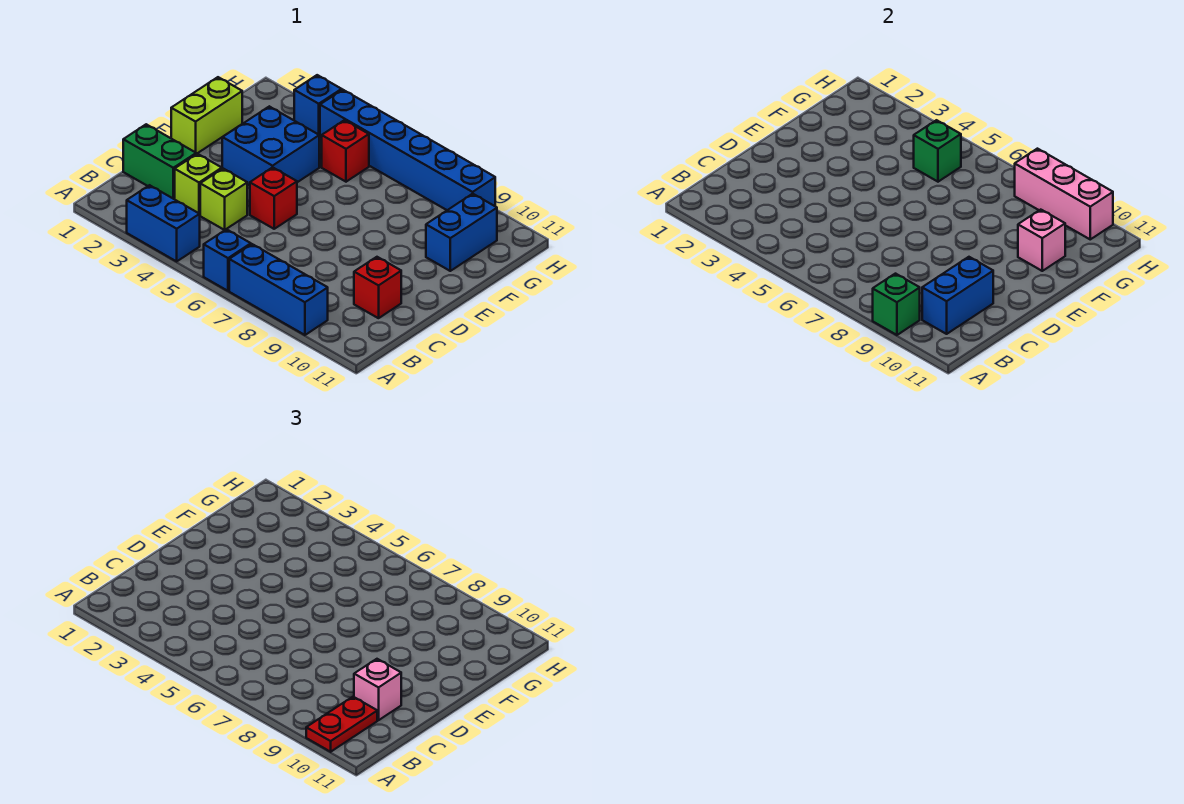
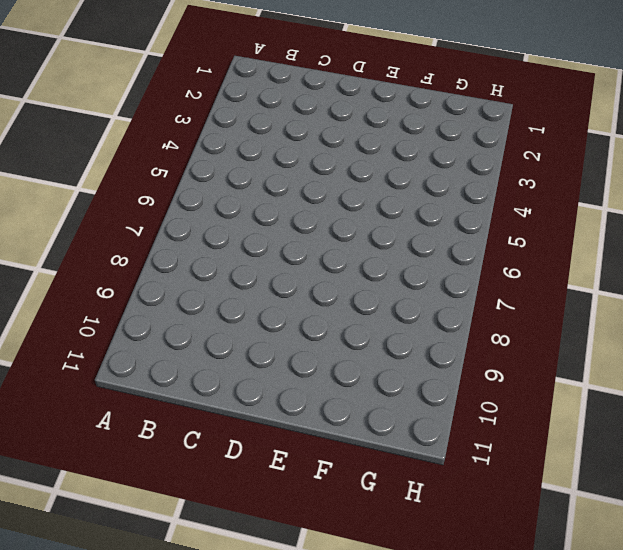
none -> blue brick A3:A4 level 1
none -> blue brick A6 level 1
none -> blue brick A7:A9 level 1

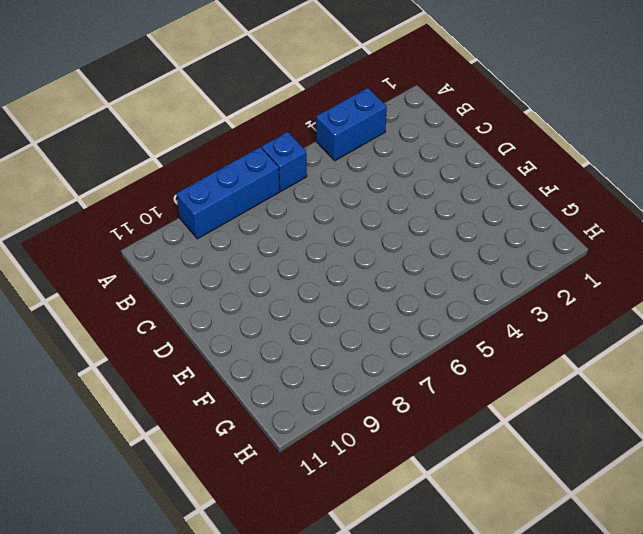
none -> green brick C1:C2 level 1
none -> lime brick C3 level 1
none -> lime brick C4 level 1

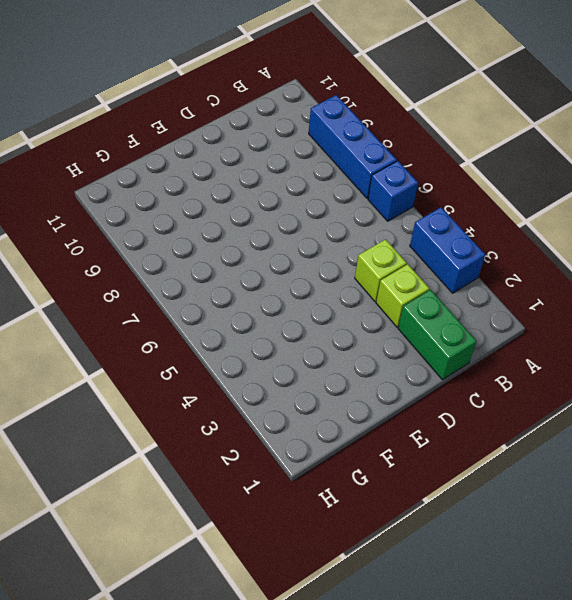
none -> red brick C10 level 1
none -> red brick D5 level 1
none -> lime brick E1:F1 level 1

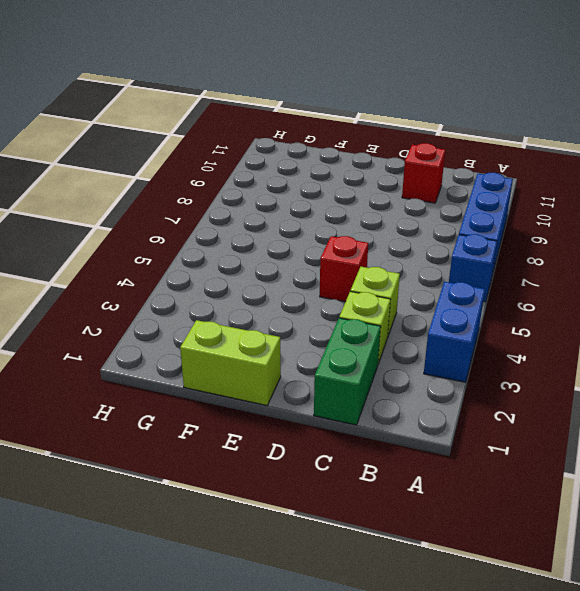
none -> blue brick E3:F4 level 1
none -> blue brick F10:G10 level 1
none -> red brick G5 level 1

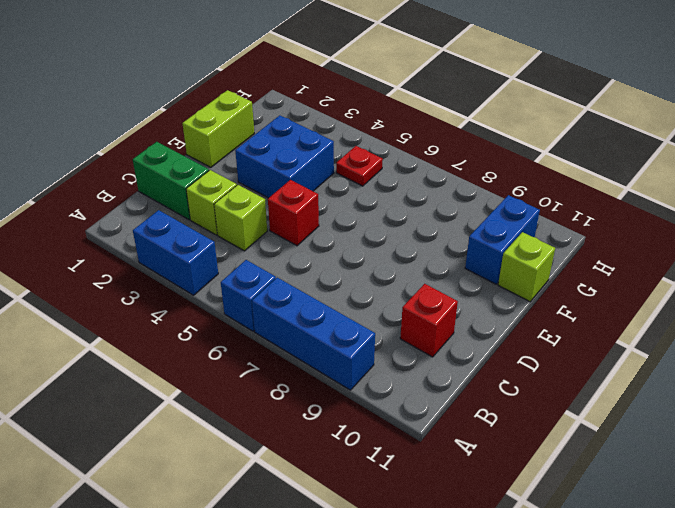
lime brick F11 level 1 -> none
red plate G5 level 1 -> red brick G5 level 1
none -> blue brick H3 level 1
none -> blue brick H4:H9 level 1
none -> green brick A9 level 2

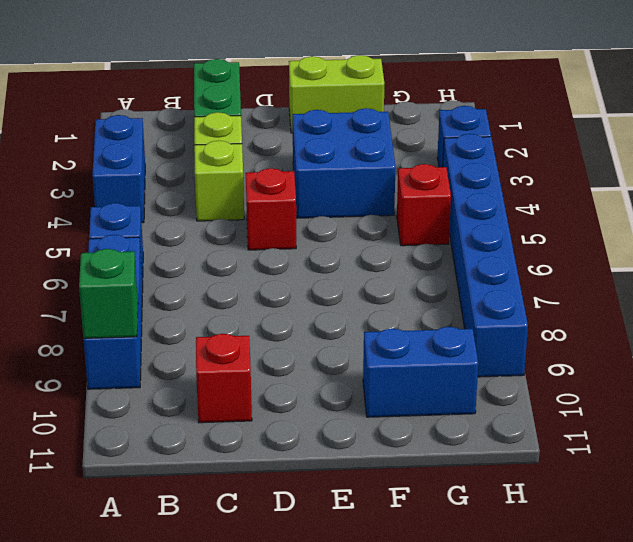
none -> blue brick B10:C10 level 2
none -> pink brick F10 level 2
none -> green brick G5 level 2

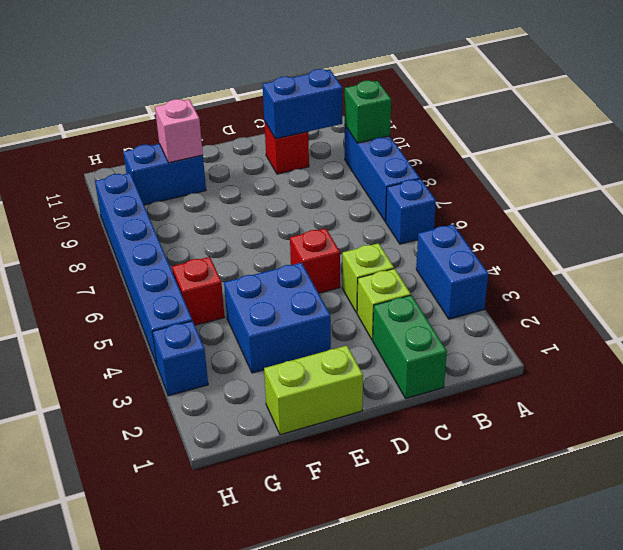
none -> green brick G5 level 2
none -> pink brick H8:H10 level 2
none -> red plate A10:B10 level 3

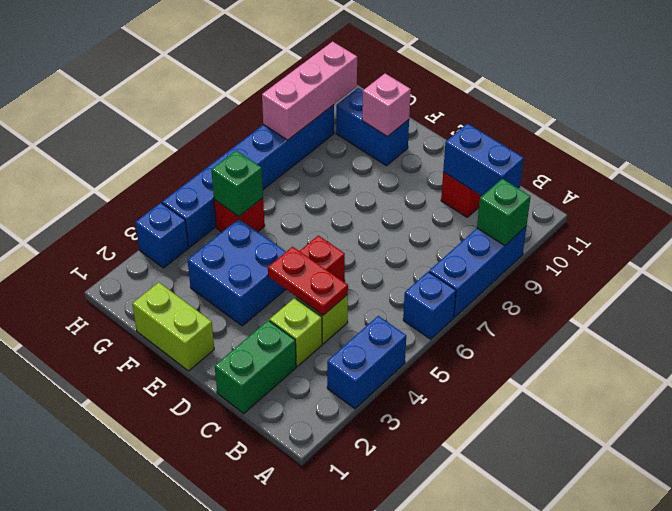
red plate C4:D4 level 2 -> red plate A10:B10 level 3
none -> pink brick C10 level 3

